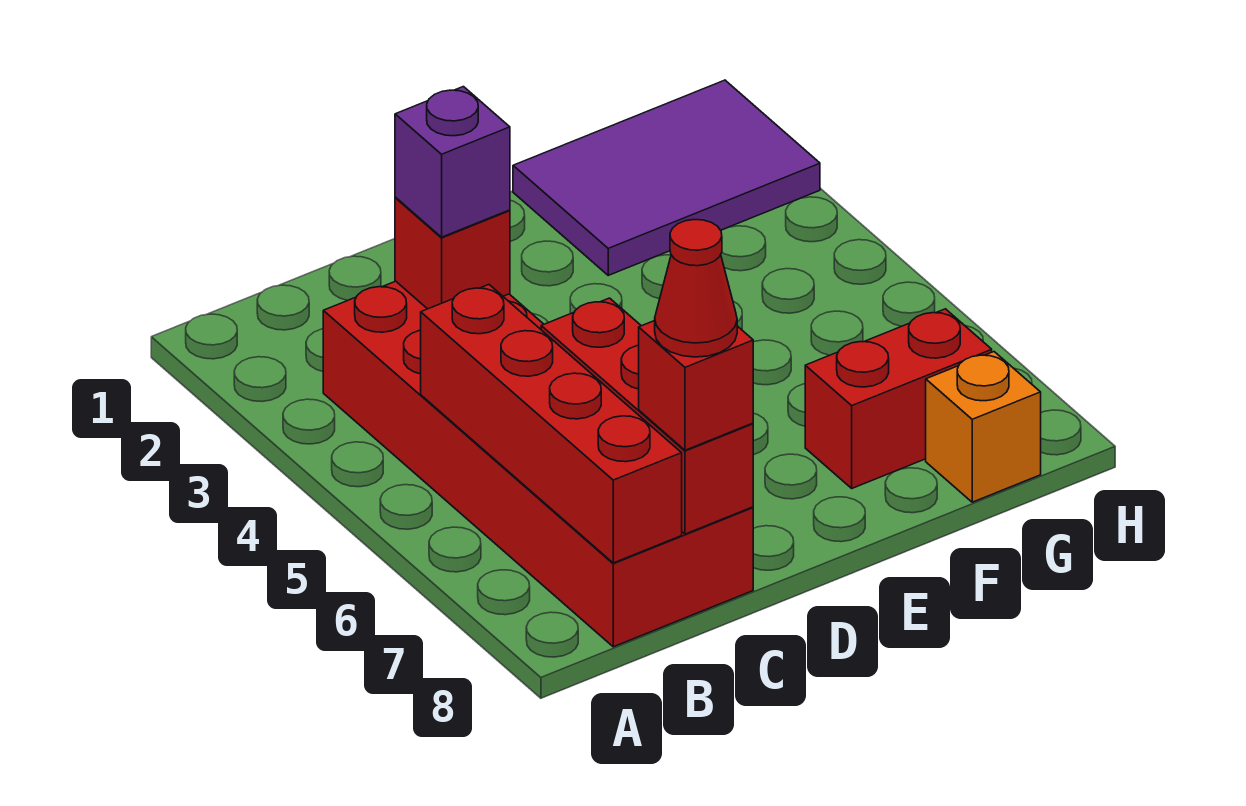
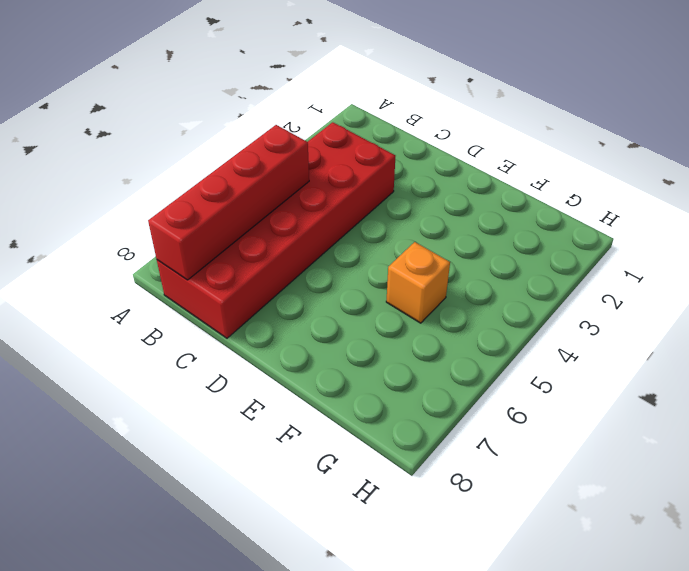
orange brick F5 level 1 -> orange brick G8 level 1
none -> purple tile F1:H2 level 1
none -> red brick F7:G7 level 1

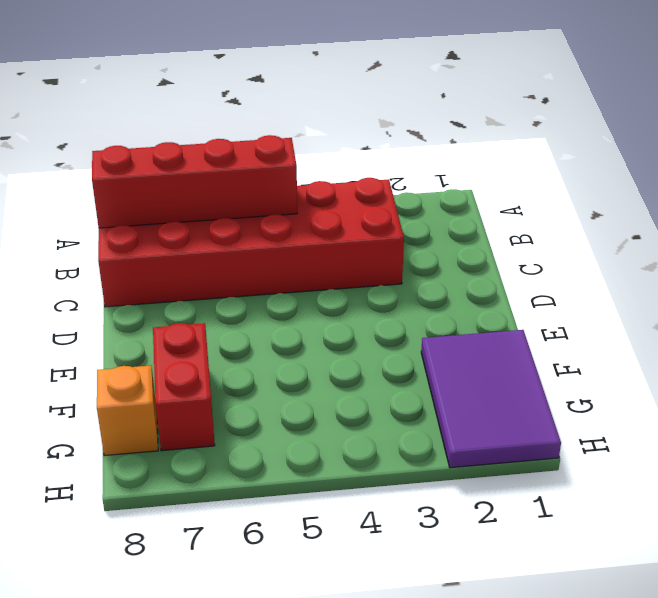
none -> red brick C3 level 2
none -> red brick C6:C8 level 2

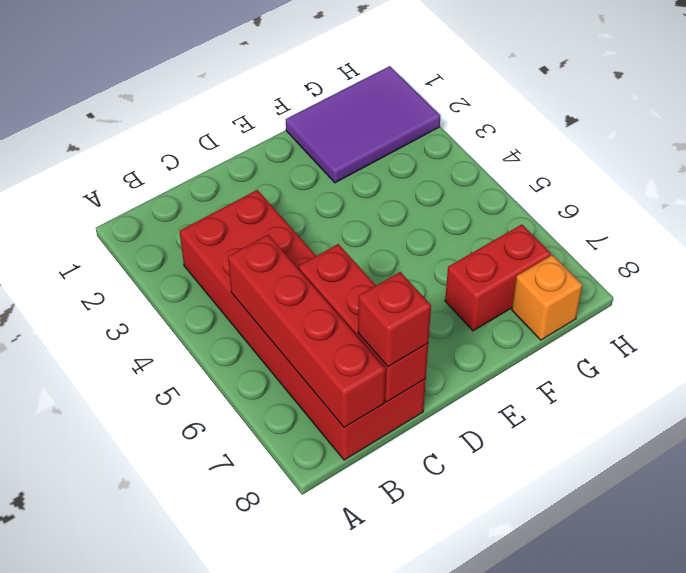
none -> red brick C3 level 2
none -> purple brick C3 level 3

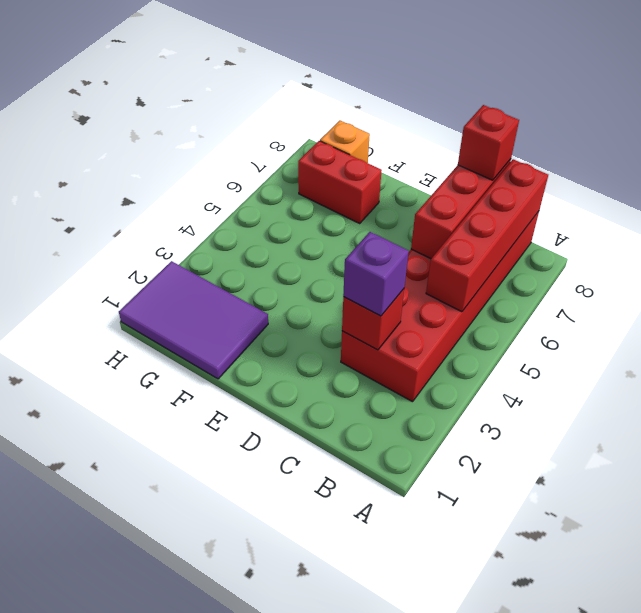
none -> red cone C8 level 4

